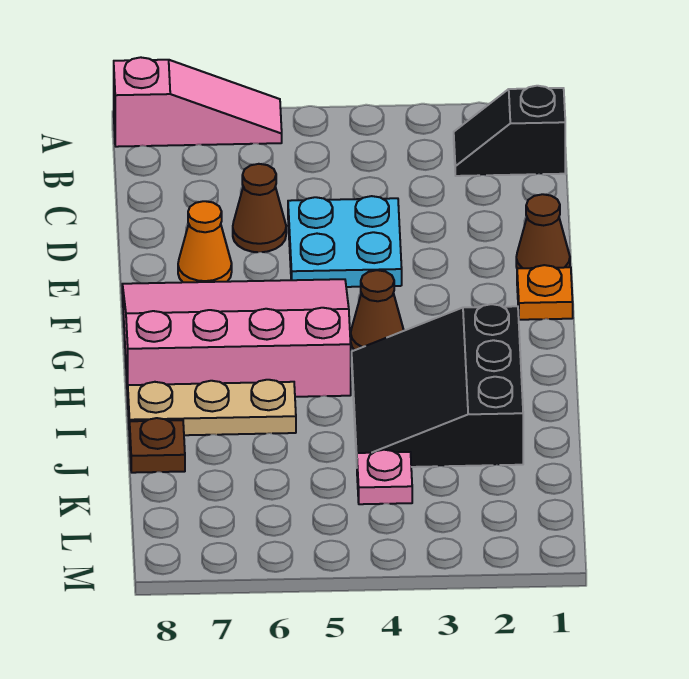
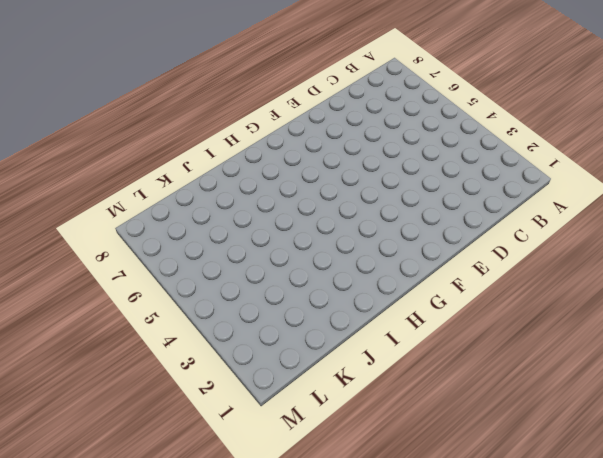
none -> pink slope A6:A8 level 1 top 8
none -> black slope B1:B2 level 1 top 1
none -> cyan plate D4:E5 level 1

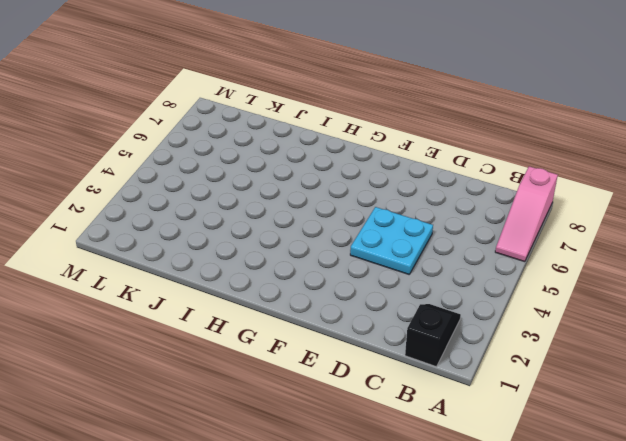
none -> brown cone D6 level 1
none -> brown cone E1 level 1
none -> orange cone E7 level 1

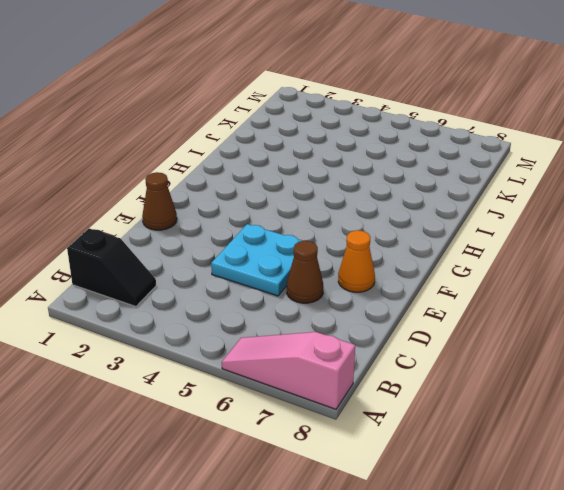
none -> orange plate F1 level 1
none -> pink slope F5:H8 level 1 top H
none -> brown cone G4 level 1

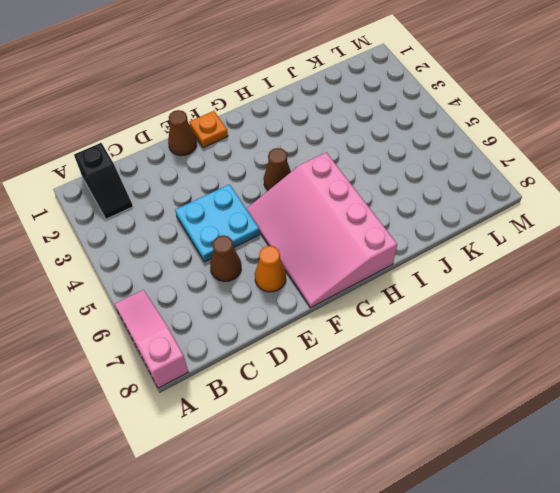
none -> black slope H2:J4 level 1 top 2
none -> tan plate I6:I8 level 1
none -> brown plate J8 level 1

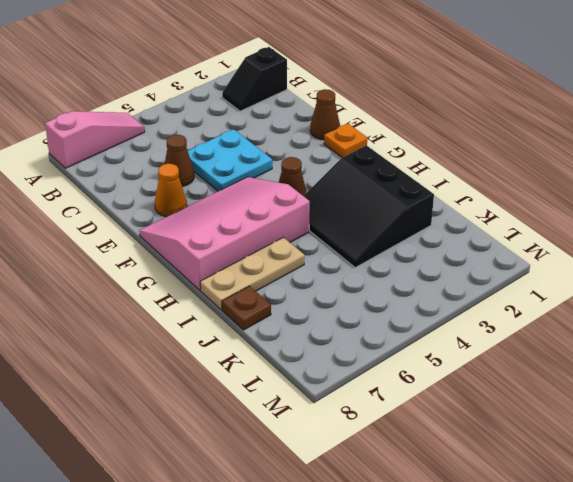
none -> pink plate K4 level 1

